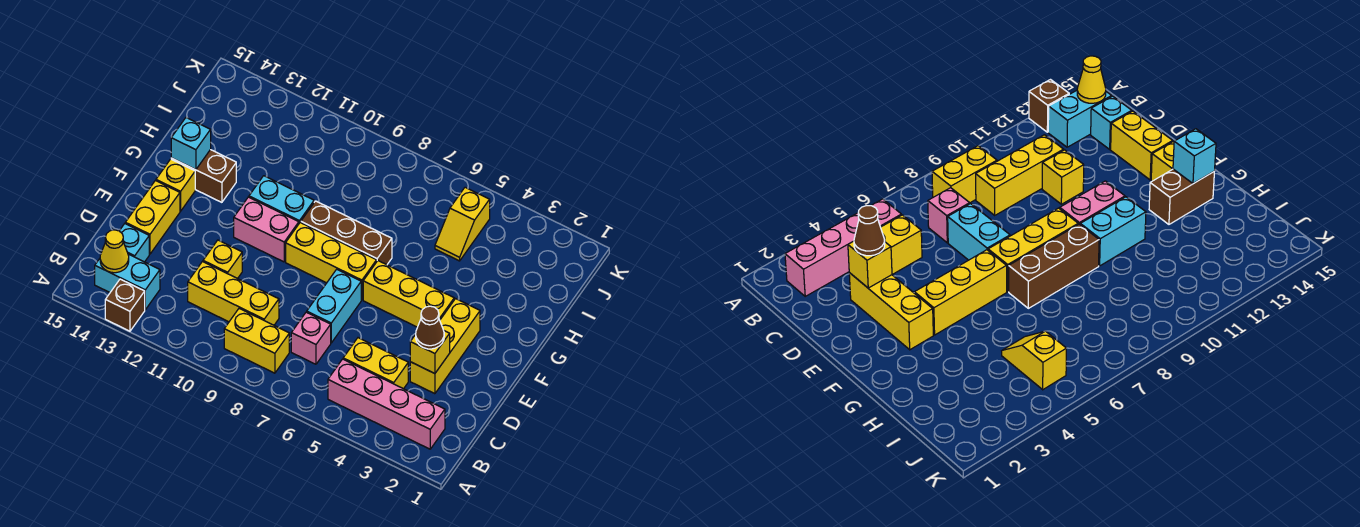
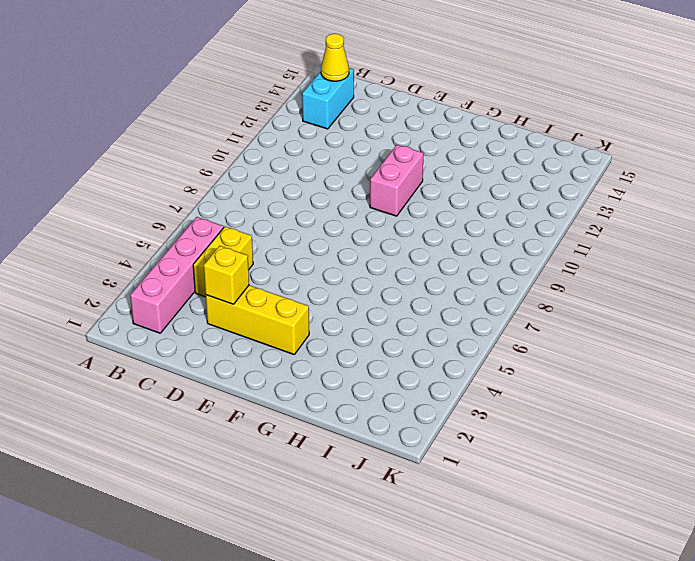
none -> brown brick A13 level 1
none -> yellow brick B8:B9 level 1
none -> pink brick C7 level 1

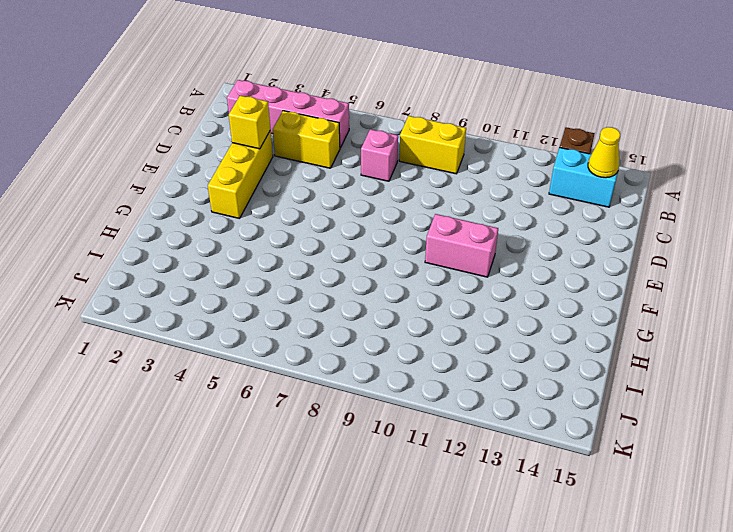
none -> yellow brick C9:C11 level 1
none -> cyan brick C14 level 1
none -> cyan brick D7:E7 level 1

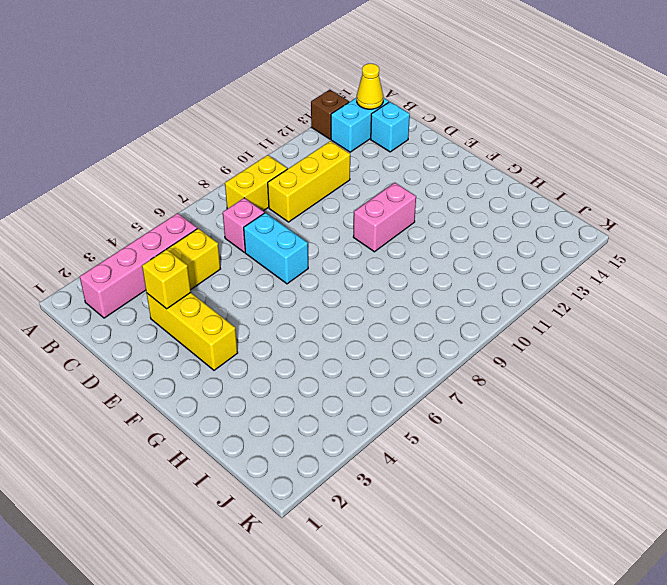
none -> yellow brick D11 level 1
none -> yellow brick D14:E14 level 1
none -> yellow brick F4:F6 level 1

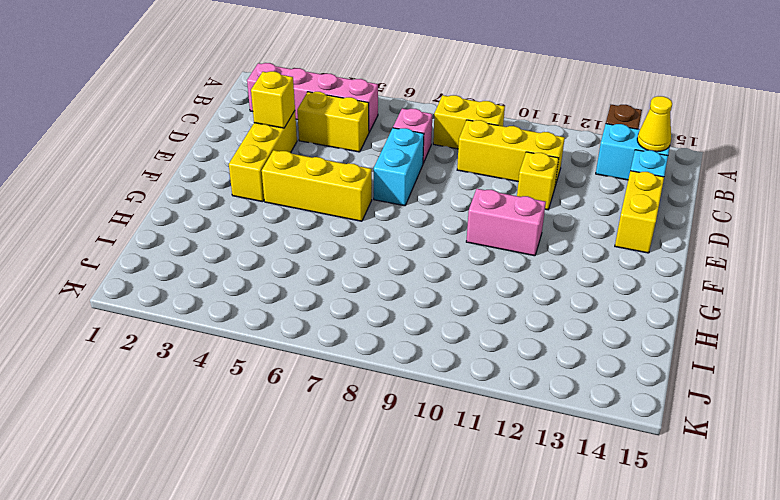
none -> yellow brick F7:F9 level 1
none -> yellow brick F14 level 1
none -> brown brick G7:G9 level 1

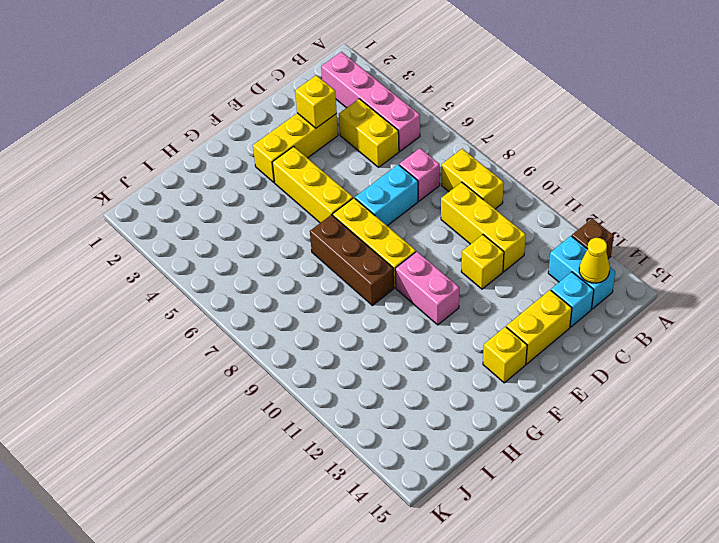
none -> cyan brick G10:G11 level 1
none -> brown brick G13:G14 level 1
none -> yellow slope I5:J5 level 1 top J

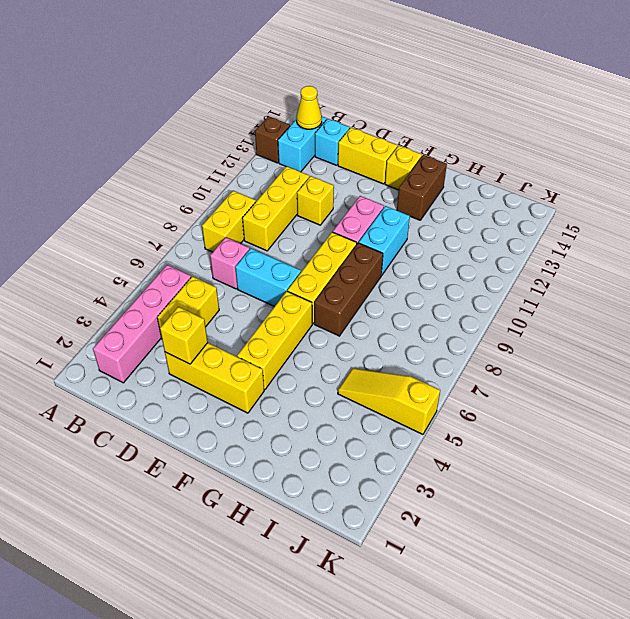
yellow slope I5:K5 level 1 top K -> yellow slope I5:J5 level 1 top J
none -> cyan brick G14 level 2
none -> brown cone D3 level 3

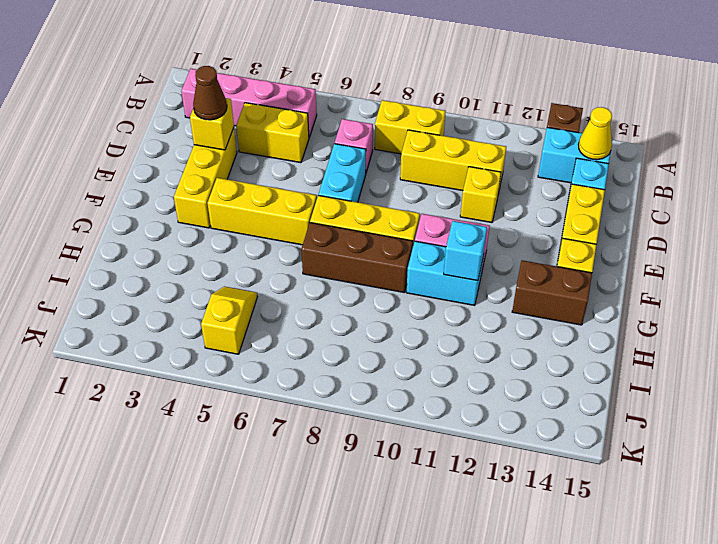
cyan brick G11 level 2 -> cyan brick G14 level 2

